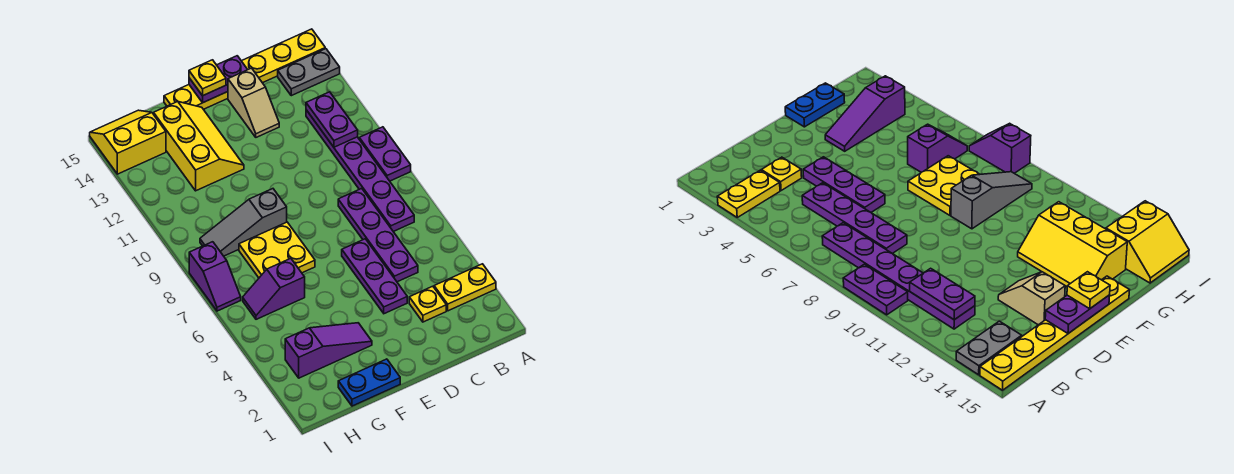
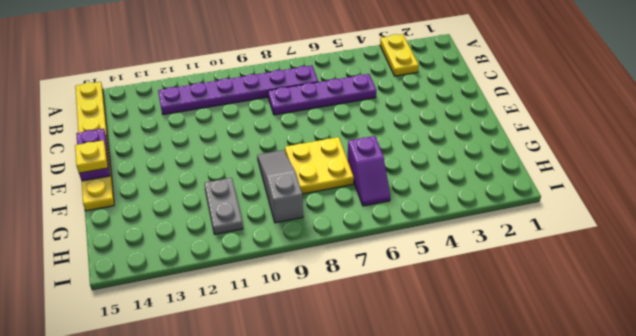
grey slope F9:H9 level 1 top H -> grey slope F9:H9 level 1 top F
grey plate G11:H11 level 1 -> grey plate A14:B14 level 1
none -> purple plate A9:A10 level 1
none -> yellow plate C3 level 1
none -> purple plate D4:D6 level 1

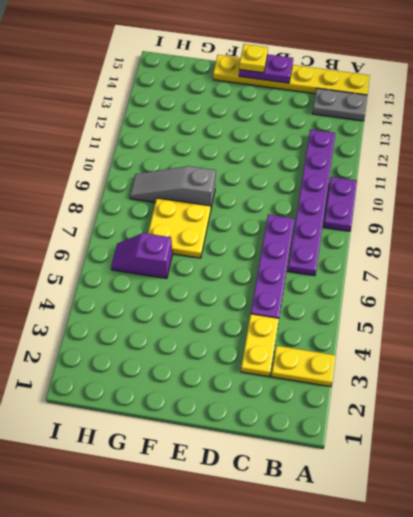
yellow plate C3:C4 level 1 -> yellow plate C3 level 1
none -> purple plate D4:D6 level 1
none -> tan slope D13:D14 level 1 top 14
none -> blue plate F1:G1 level 1

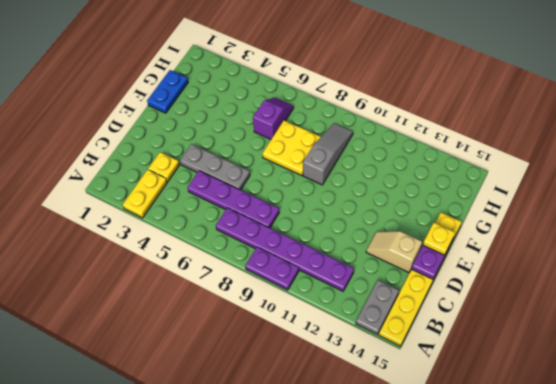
grey plate D4:D6 level 1 -> purple plate D4:D6 level 1
none -> purple slope F3:H3 level 1 top H
none -> yellow slope F12:G14 level 1 top G
none -> yellow slope H14:I15 level 1 top 14

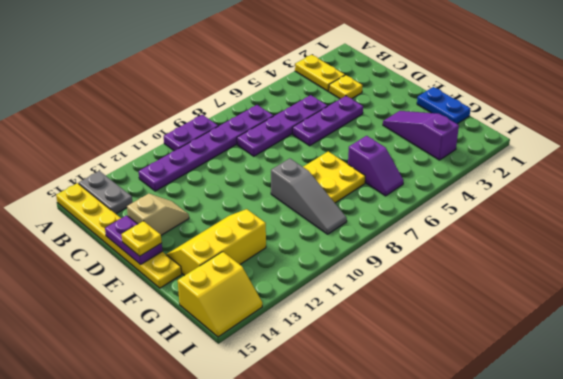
yellow slope H14:I15 level 1 top H -> yellow slope H14:I15 level 1 top 14
none -> purple slope I7:I8 level 1 top 8
none -> purple plate B11:B12 level 2

